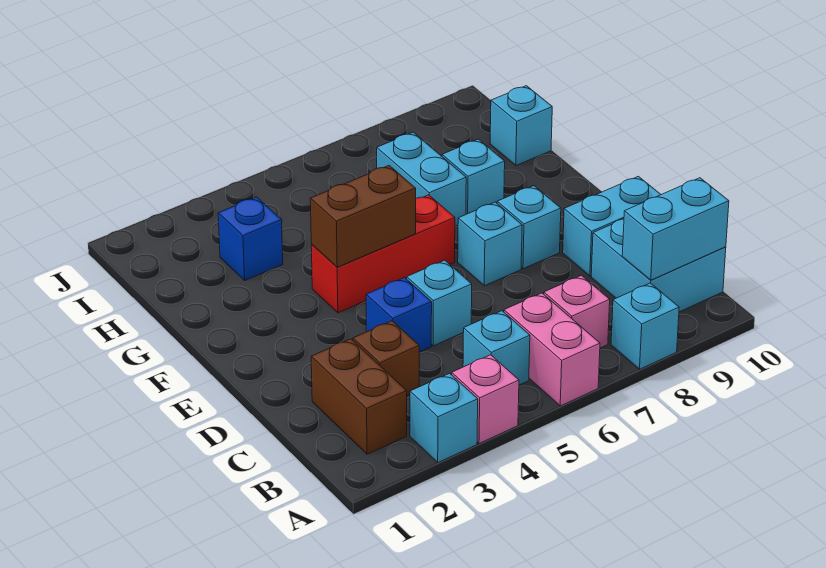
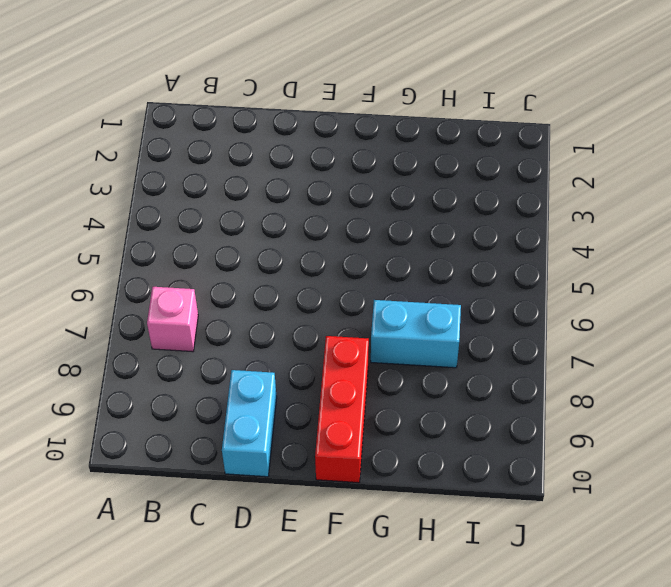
red brick F8:F10 level 1 -> red brick F4:F6 level 1
none -> cyan brick A3 level 1
none -> pink brick A4 level 1
none -> pink brick A6:B6 level 1

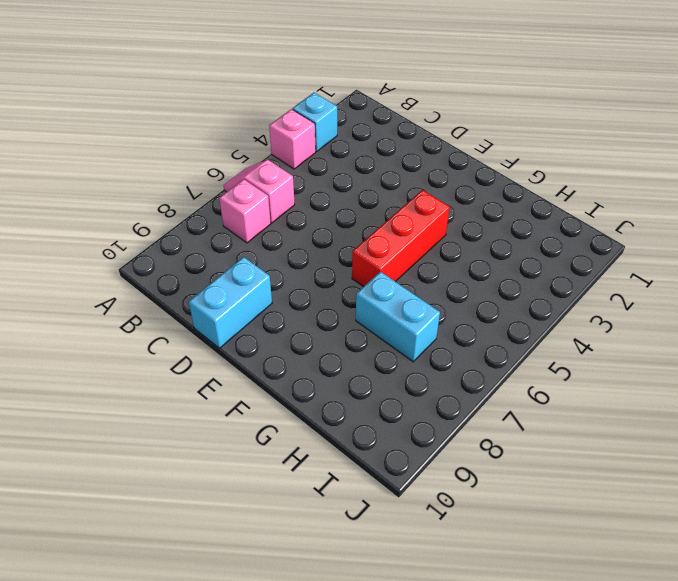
pink slope A6:B6 level 1 top B -> pink brick A6:B6 level 1
none -> cyan brick A8 level 1
none -> brown brick B2:C2 level 1
none -> cyan brick B5 level 1

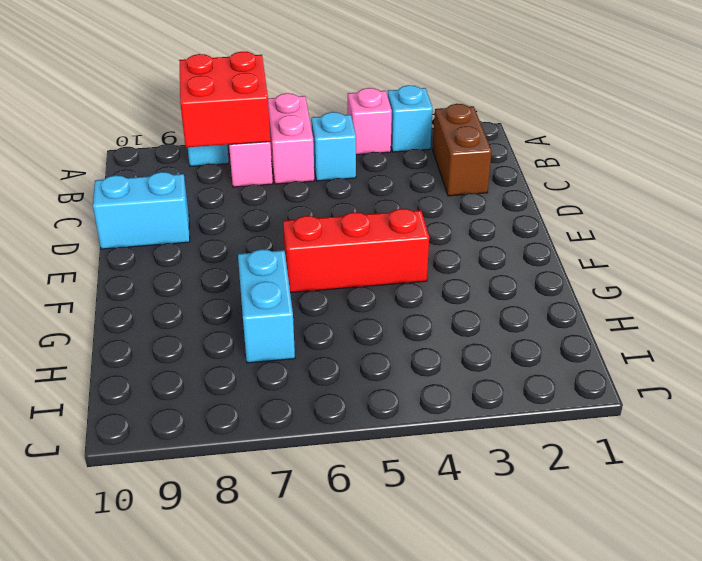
red brick A7:B8 level 2 -> none
none -> cyan brick B9:C10 level 1
none -> brown brick C3 level 1
none -> blue brick D4 level 1

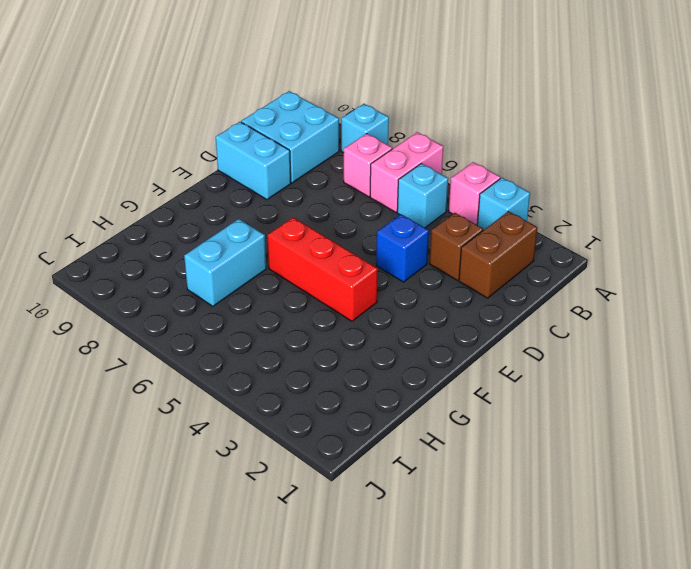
none -> cyan brick D5 level 1
none -> cyan brick E7 level 1
none -> cyan brick E8 level 1

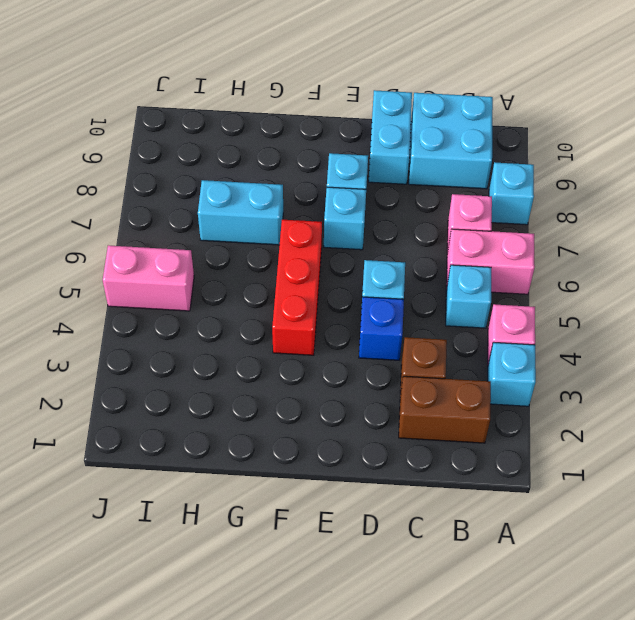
pink brick I5:J5 level 1 -> none
none -> cyan brick G8 level 1
none -> blue brick H3 level 1
none -> cyan brick H10 level 1

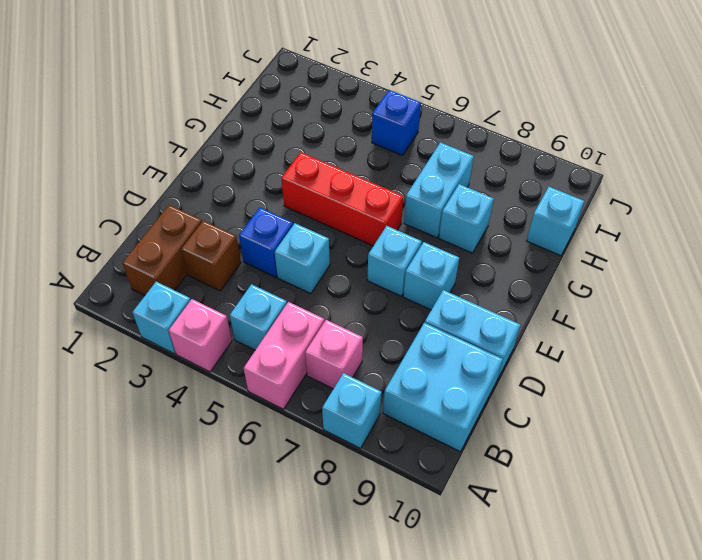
blue brick I5 level 1 -> blue brick H3 level 1
none -> cyan brick B9:B10 level 2
none -> brown brick F4:F5 level 2

